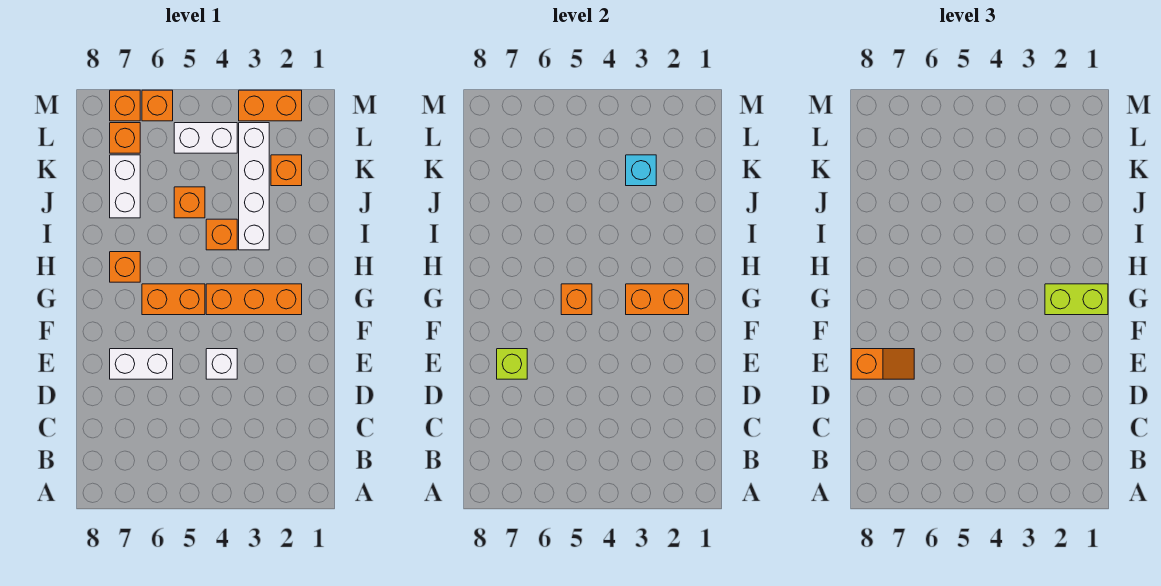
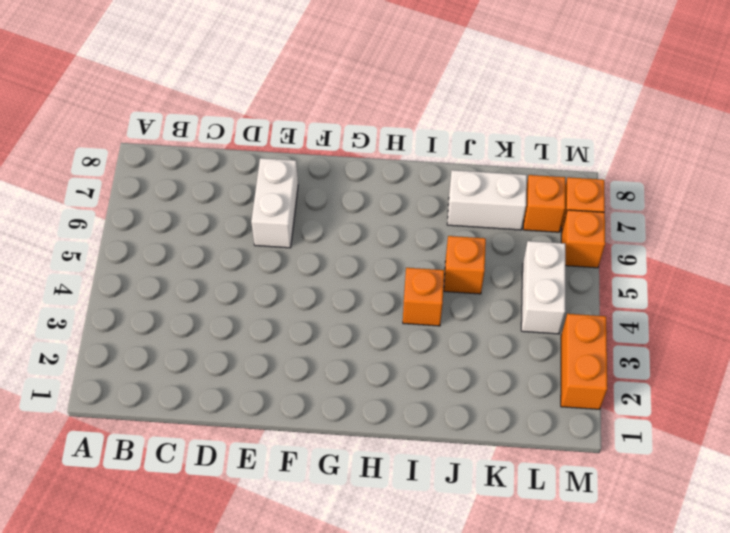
none -> white brick E4 level 1
none -> orange brick G2:G4 level 1
none -> orange brick G5:G6 level 1

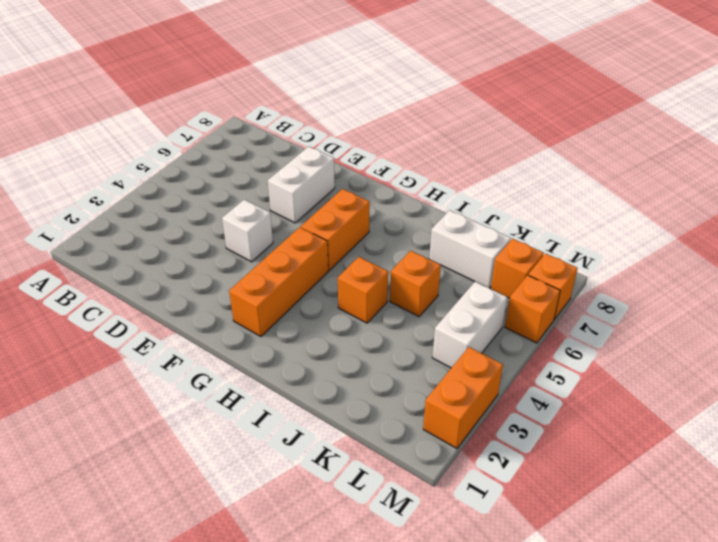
none -> orange brick H7 level 1
none -> white brick I3:L3 level 1
none -> orange brick K2 level 1

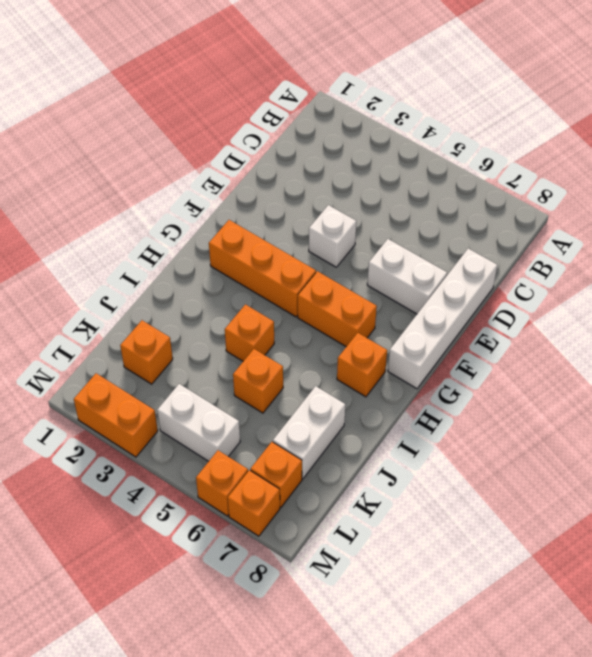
white brick D8:G8 level 1 -> white brick I3:L3 level 1
none -> lime brick E7 level 2
none -> orange brick G2:G3 level 2
none -> orange brick G5 level 2

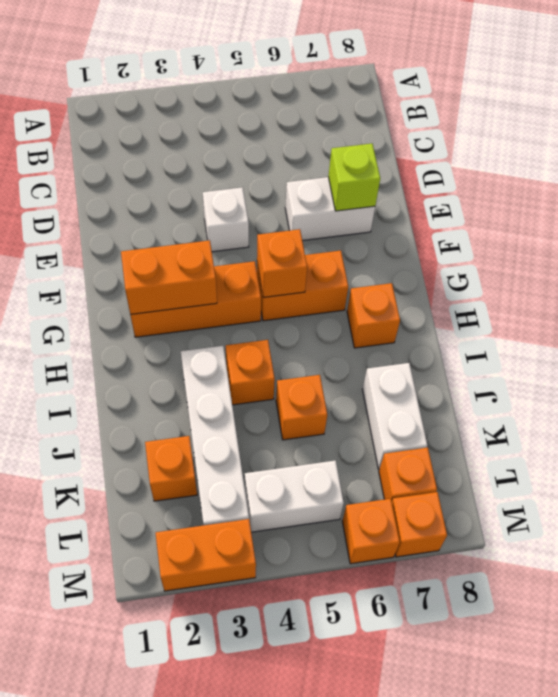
none -> cyan brick K3 level 2
none -> orange slope E7:E8 level 3 top 8
none -> lime brick G1:G2 level 3

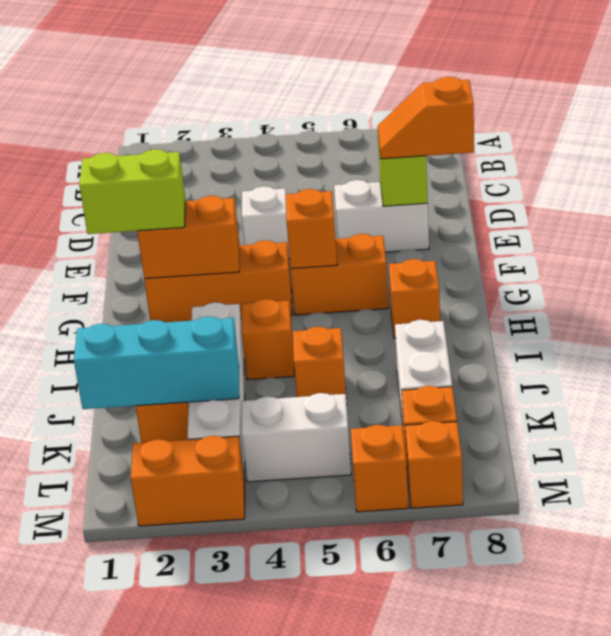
cyan brick K1:K3 level 2 -> cyan brick K3 level 2

